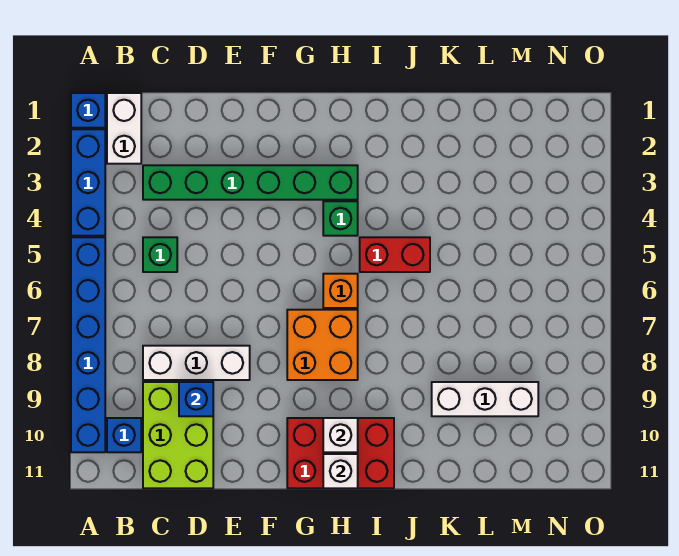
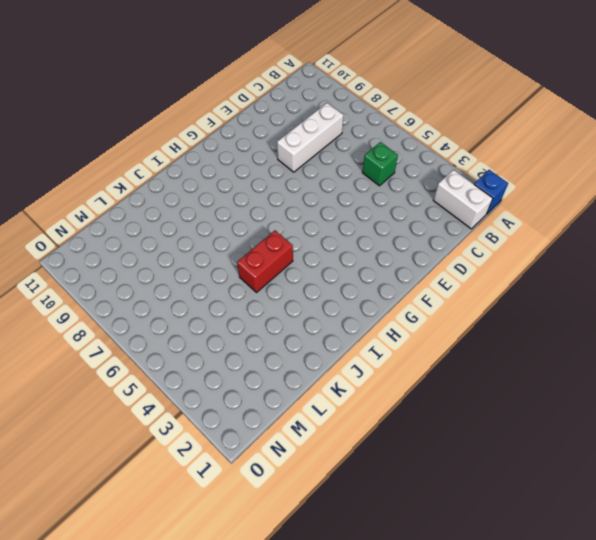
none -> blue brick A2:A4 level 1
none -> blue brick A5:A10 level 1
none -> blue brick B10 level 1

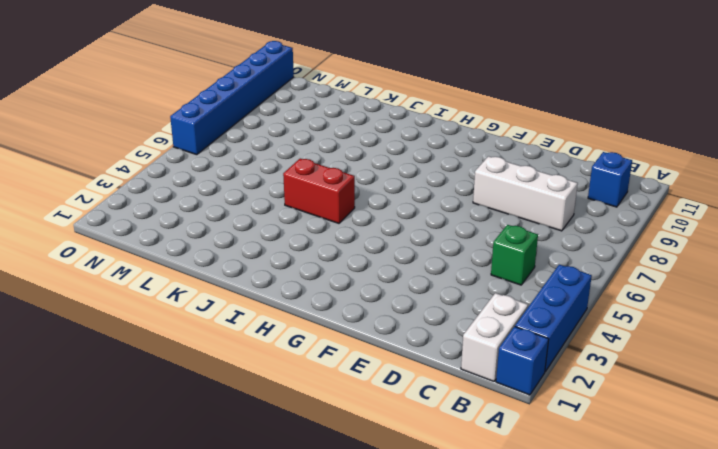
blue brick O6:O11 level 1 -> blue brick A5:A10 level 1
none -> green brick C3:H3 level 1
none -> lime brick C9:D11 level 1
none -> orange brick G7:H8 level 1

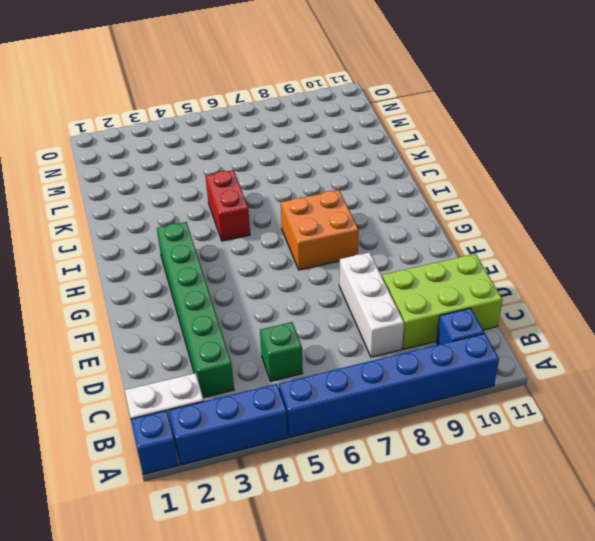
none -> red brick G10:I11 level 1
none -> green brick H4 level 1
none -> orange brick H6 level 1

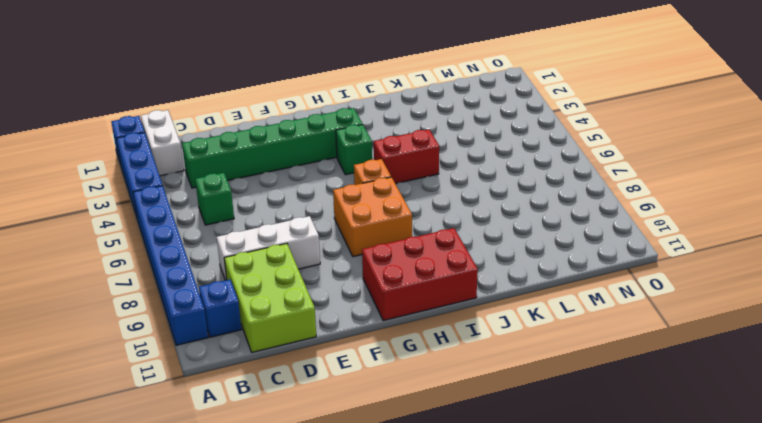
none -> white brick K9:M9 level 1
none -> blue brick D9 level 2
none -> white brick H10 level 2

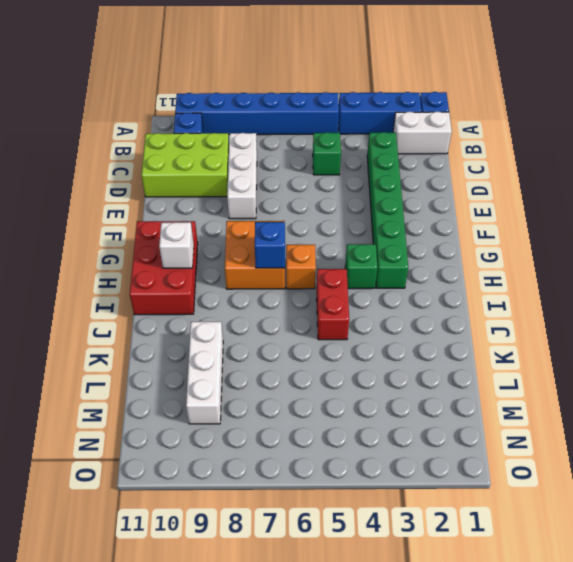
blue brick H7 level 2 -> blue brick D9 level 2
none -> white brick H11 level 2

